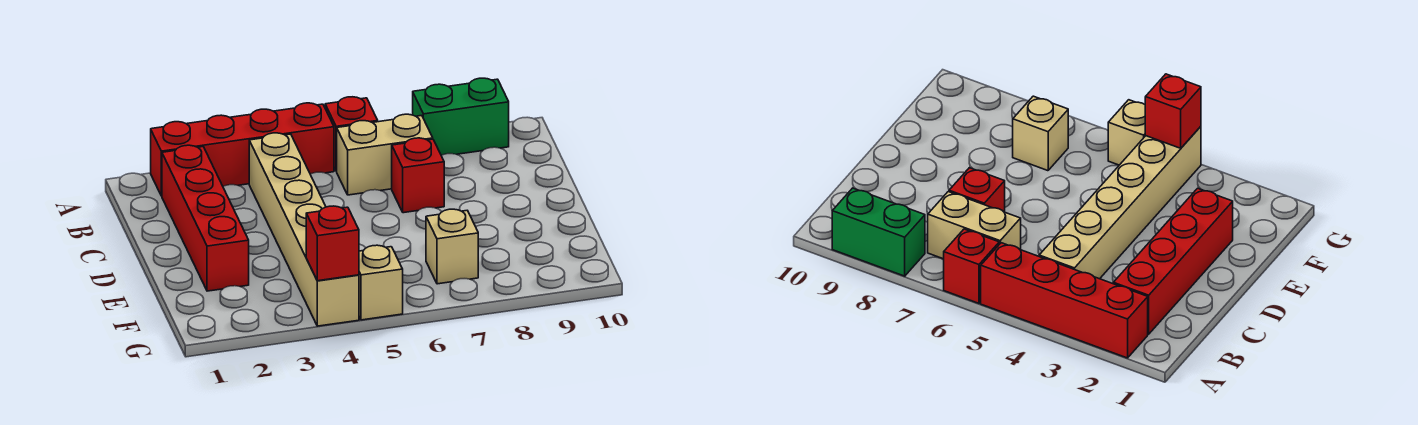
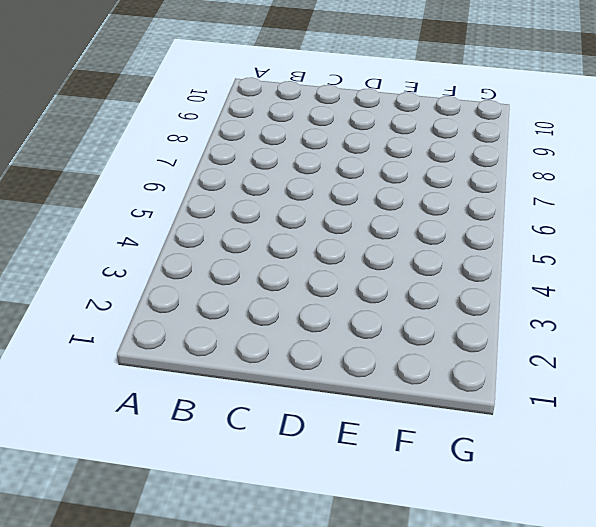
none -> red brick A2:A5 level 1
none -> red brick A6 level 1

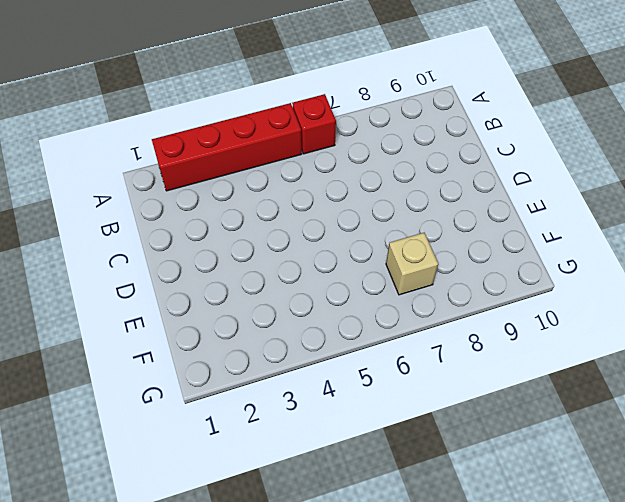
none -> green brick A8:A9 level 1
none -> red brick B2:E2 level 1

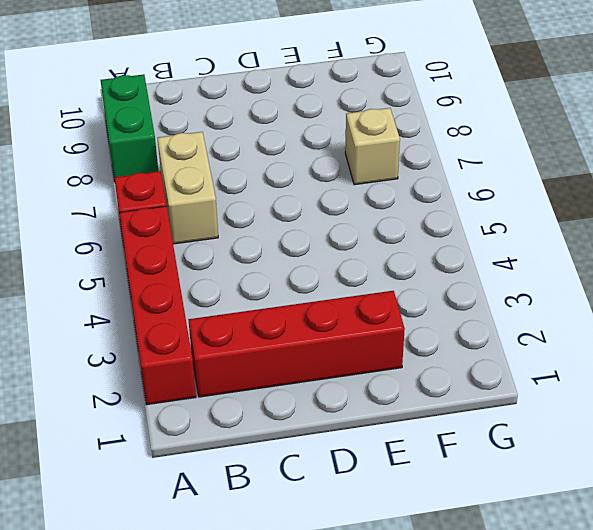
none -> tan brick B4:G4 level 1
none -> red brick C7 level 1

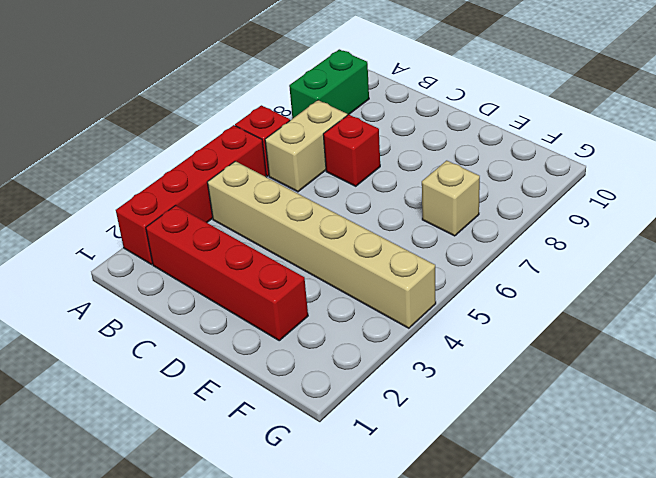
none -> tan brick G5 level 1
none -> red brick G4 level 2

